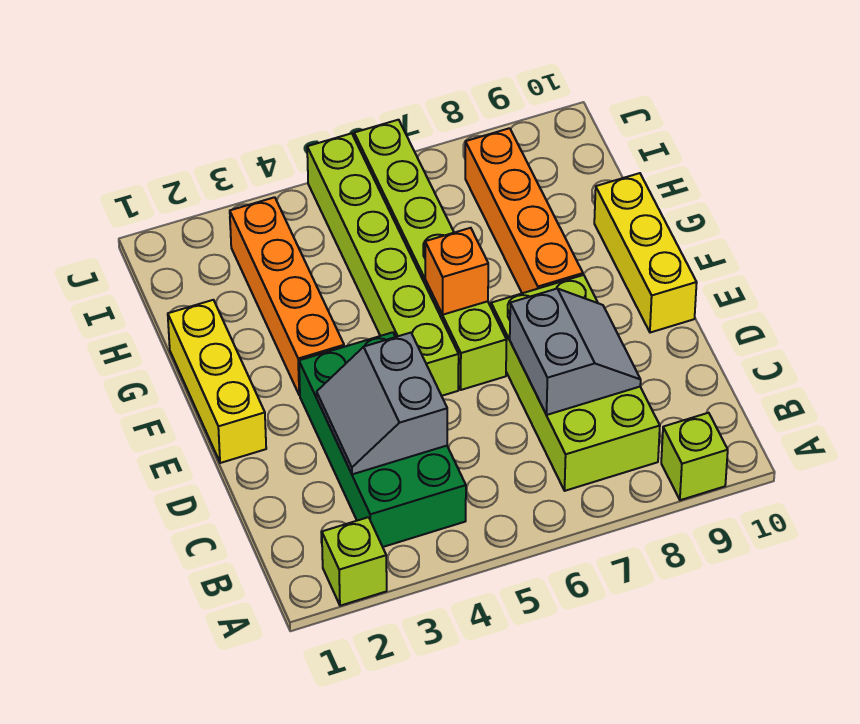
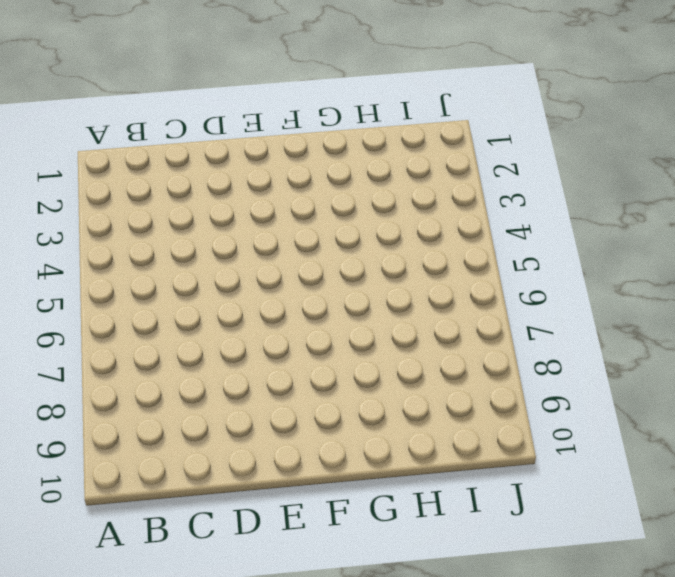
none -> lime brick A2 level 1
none -> lime brick A9 level 1
none -> green brick B3:E4 level 1

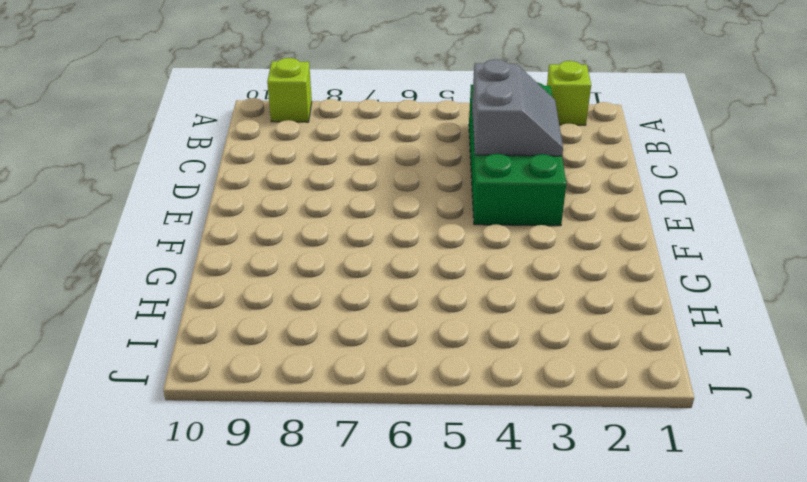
none -> lime brick B7:E8 level 1
none -> yellow brick E1:G1 level 1
none -> lime brick E5:J5 level 1

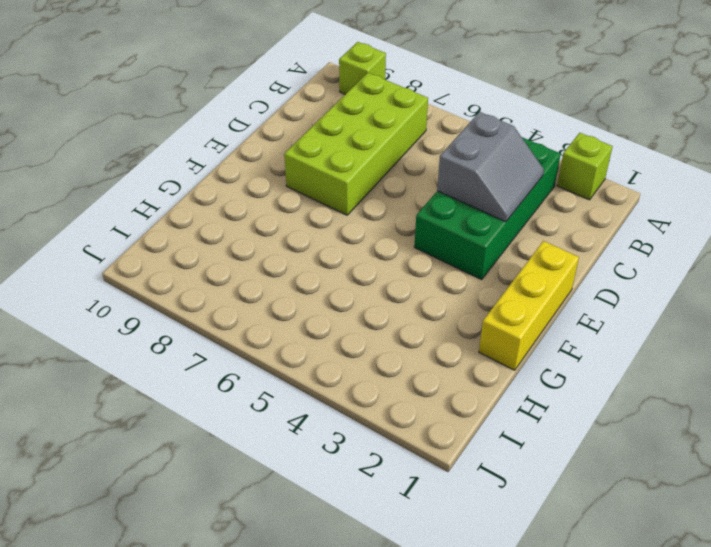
none -> lime brick E5:J5 level 1
none -> lime brick E6:J6 level 1
none -> yellow brick E10:G10 level 1

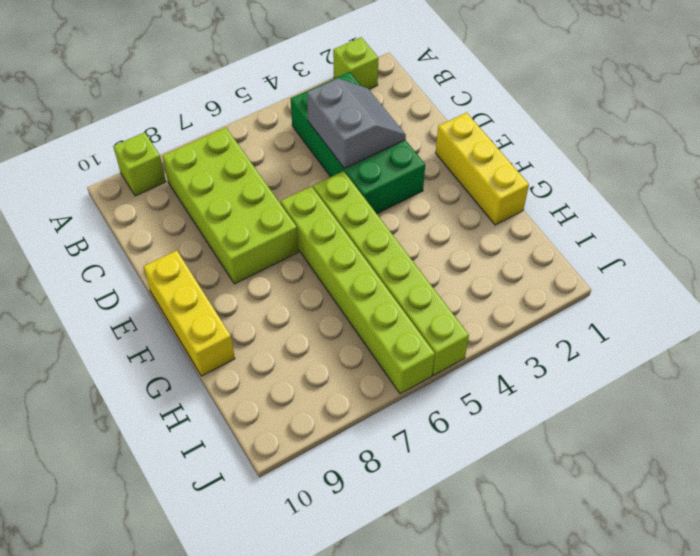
none -> orange brick F3:I3 level 1
none -> orange brick F8:I8 level 1
none -> grey slope C7:D8 level 2 top 7

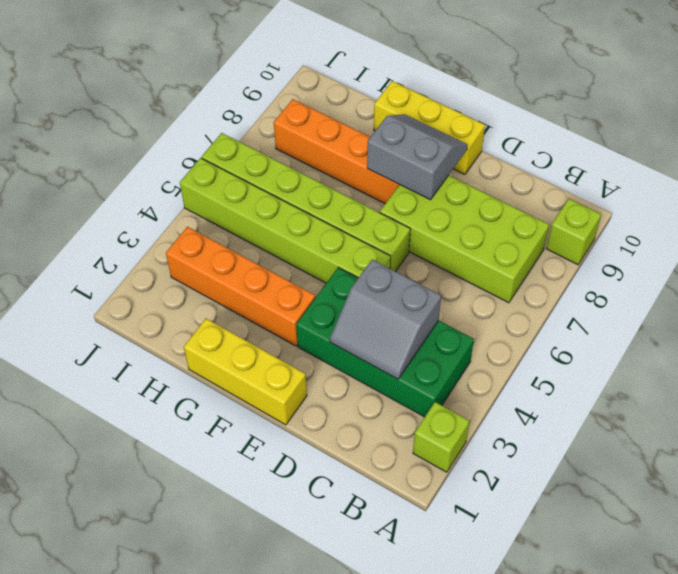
grey slope E8:F9 level 2 top 8 -> grey slope C7:D8 level 2 top 7
none -> orange brick F6 level 2

